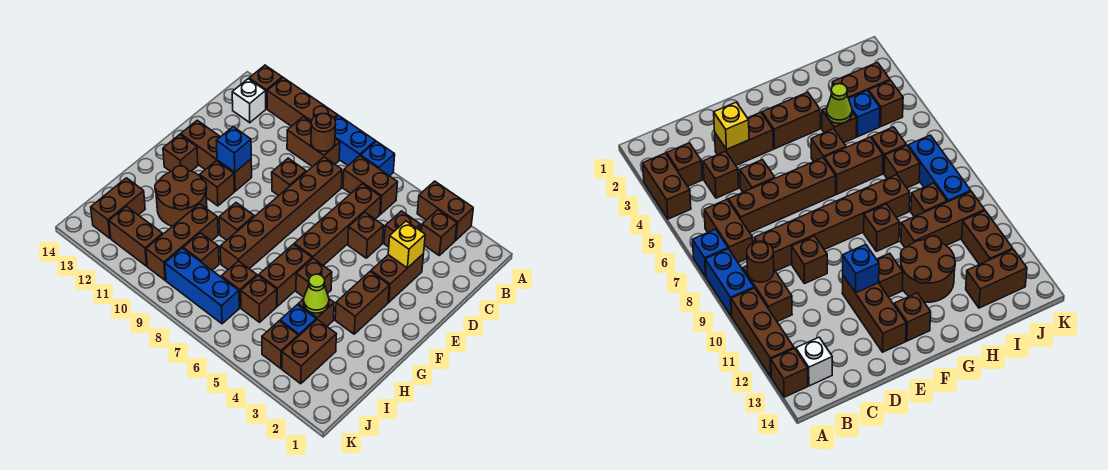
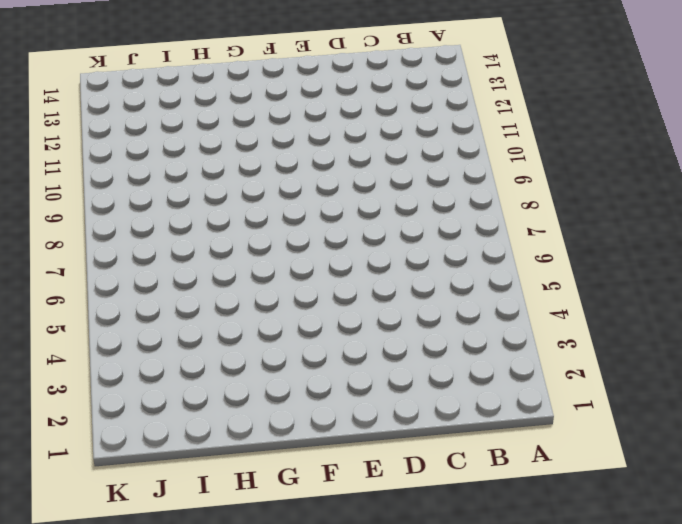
none -> brown brick A3:A4 level 1
none -> blue brick A7 level 1
none -> blue brick A8:A9 level 1
none -> brown brick A10:A12 level 1

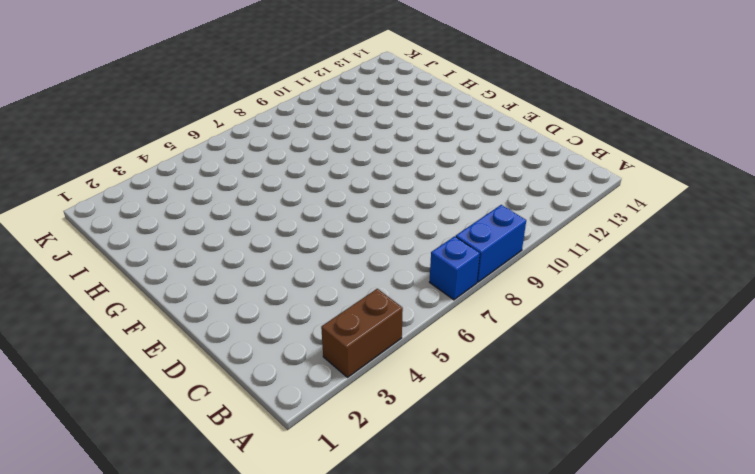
none -> brown brick A10:A12 level 1
none -> brown brick A13 level 1
none -> brown brick B3 level 1
none -> brown brick B6:B7 level 1

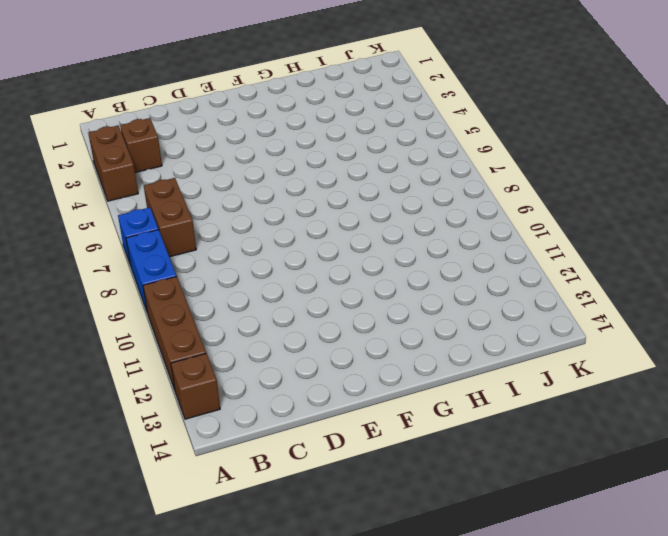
none -> brown brick B9:B10 level 1
none -> white brick B13 level 1
none -> brown brick C4 level 1
none -> brown brick C6:F6 level 1

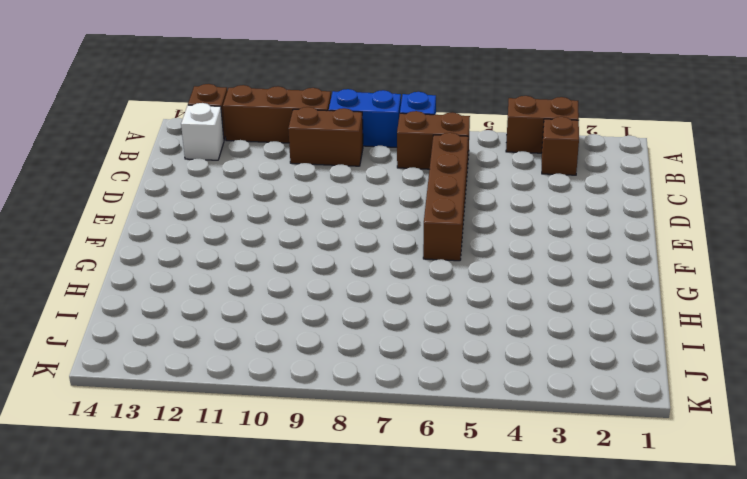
none -> brown brick C4 level 1
none -> brown brick C8:H8 level 1
none -> brown brick D3:E3 level 1
none -> brown brick D5 level 1

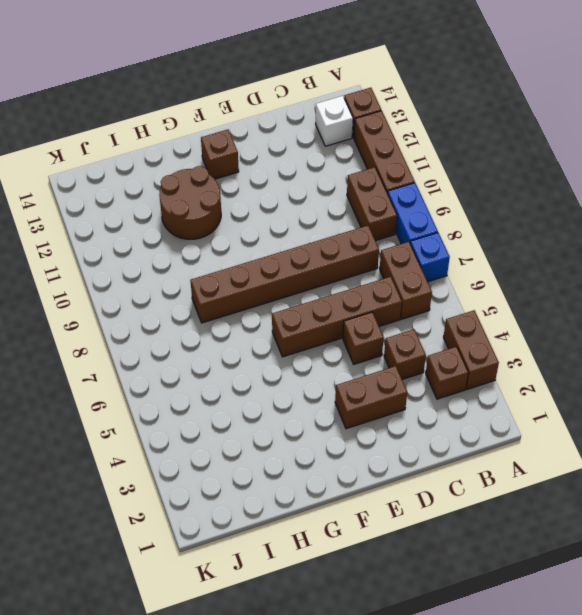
none -> brown brick D9 level 1
none -> brown brick E11:E13 level 1
none -> brown brick F3:G3 level 1
none -> brown brick F11 level 1

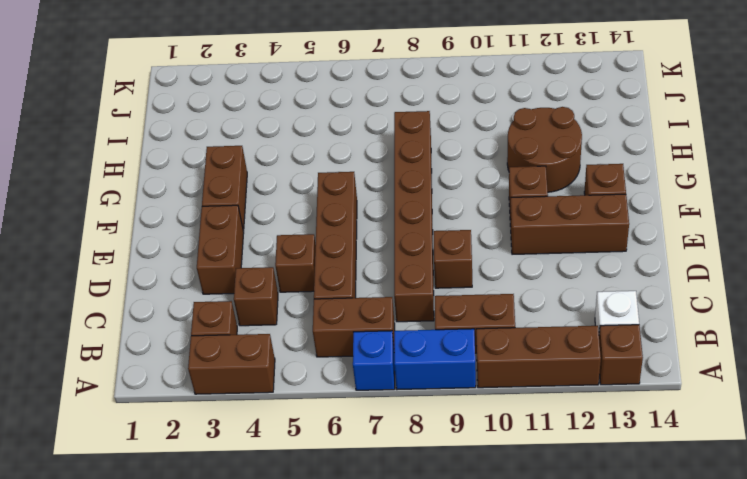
none -> brown brick G5 level 1
none -> brown brick G6:H6 level 1
none -> brown brick G9 level 1
none -> brown brick H4 level 1

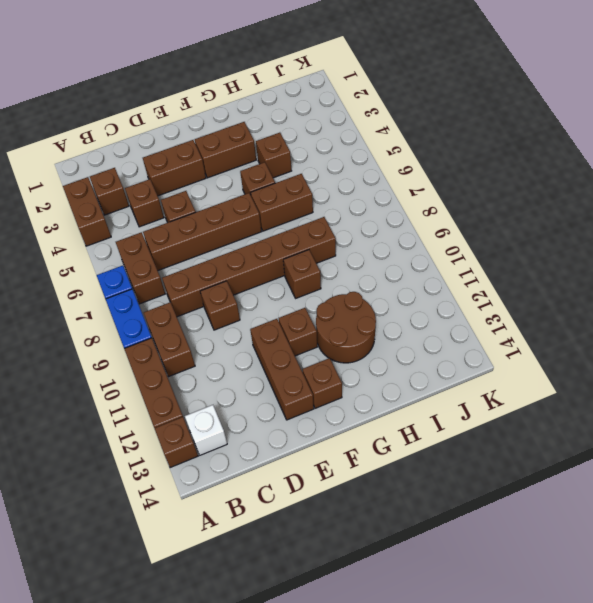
none -> brown brick H10:J10 level 1
none -> brown brick I3:J3 level 1
none -> blue brick I4 level 1
none -> brown brick I6 level 1

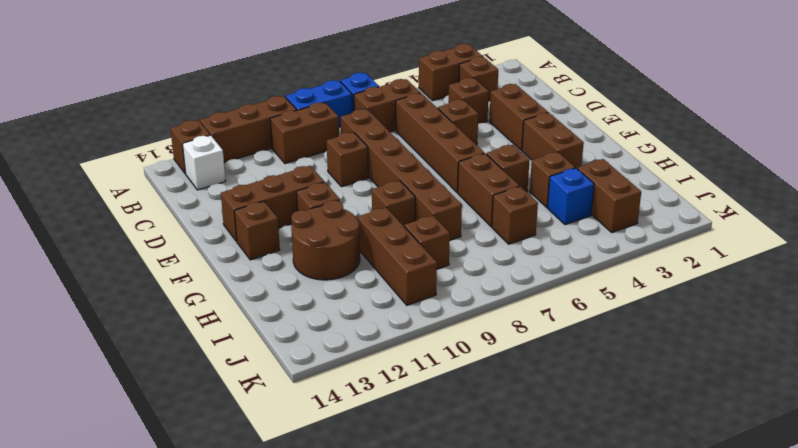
none -> brown brick I7 level 1
none -> brown brick I13:J13 level 1
none -> brown brick J4 level 1
none -> blue brick J7:J9 level 1

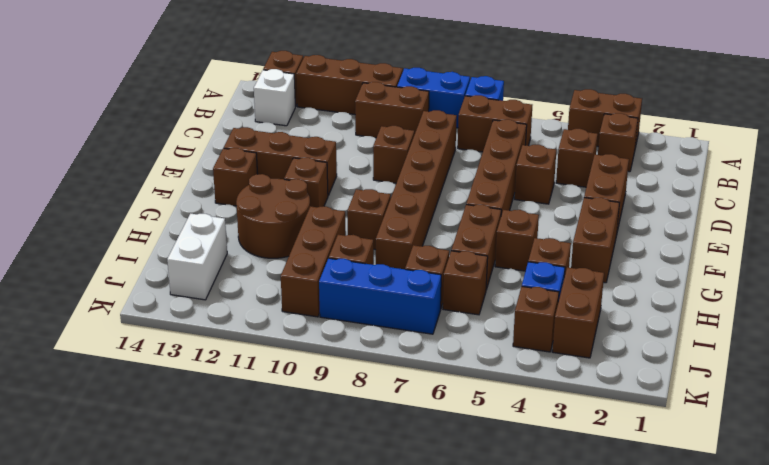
white brick I13:J13 level 1 -> brown brick I13:J13 level 1
none -> brown brick J11:J12 level 1
none -> brown round brick B9 level 2
none -> yellow brick D3 level 2
none -> blue brick E11 level 2

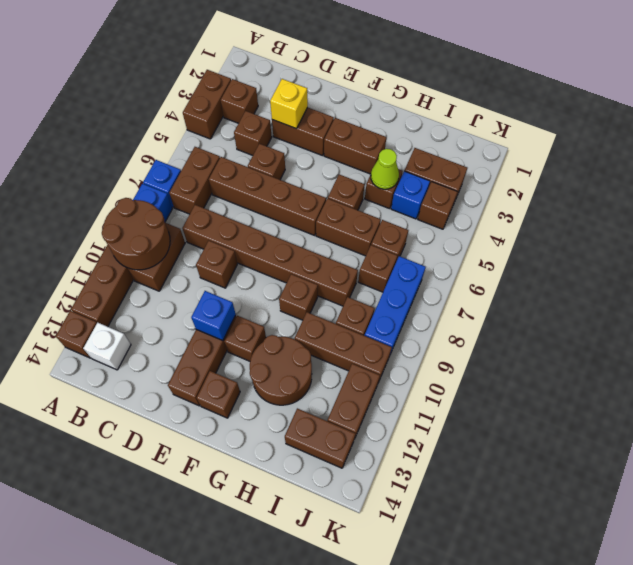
brown round brick A9:B10 level 2 -> brown round brick B9 level 2

